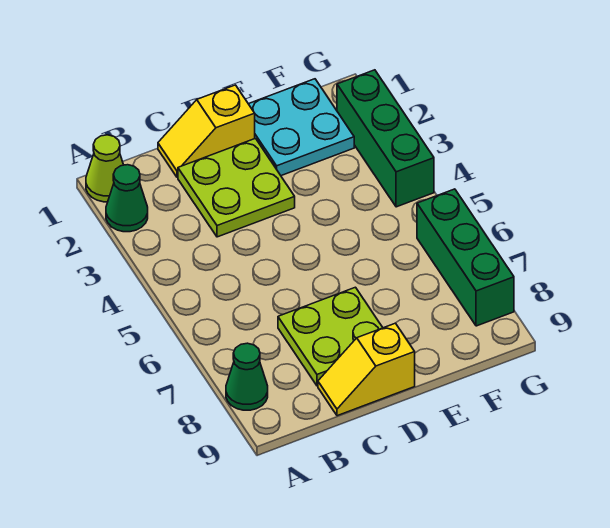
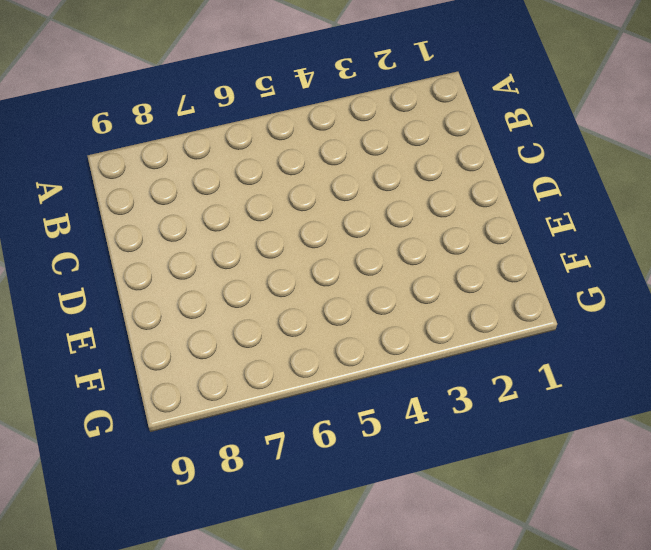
none -> lime cone A1 level 1
none -> green cone A2 level 1

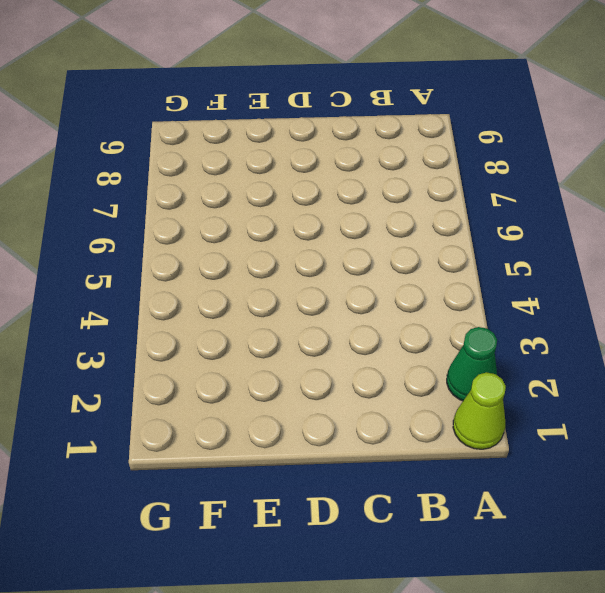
none -> green cone A8 level 1
none -> yellow slope C1:D1 level 1 top D

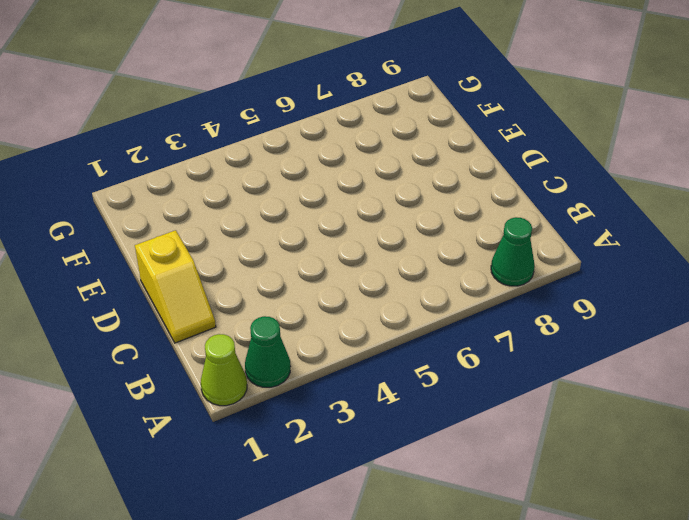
none -> lime plate C2:D3 level 1
none -> lime plate C7:D8 level 1

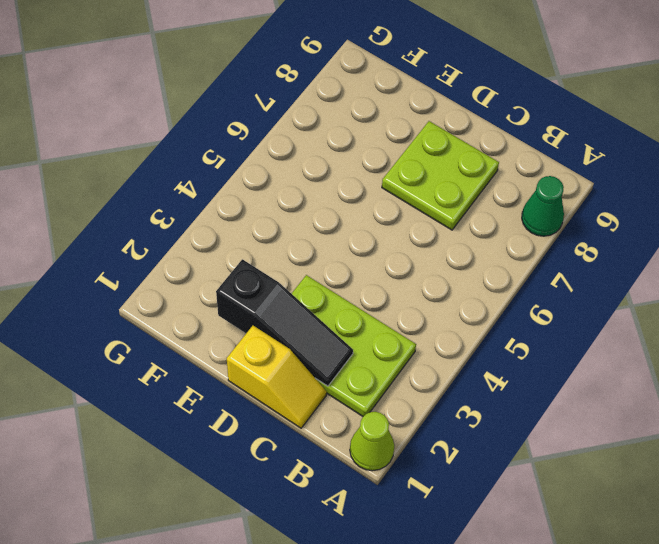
lime plate B2:D3 level 1 -> lime plate C2:D3 level 1
black slope C2:E2 level 2 top E -> none
none -> green cone A2 level 1
none -> yellow slope C9:D9 level 1 top D

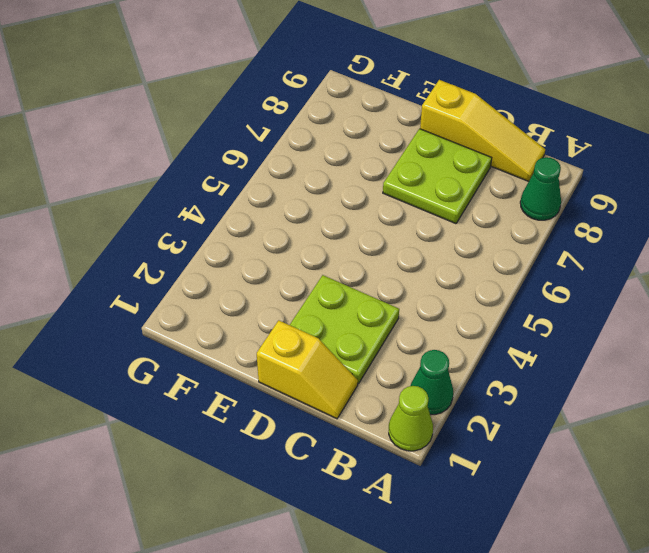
yellow slope B9:D9 level 1 top D -> yellow slope C9:D9 level 1 top D
none -> cyan plate E1:F2 level 1
none -> green brick G2:G4 level 1

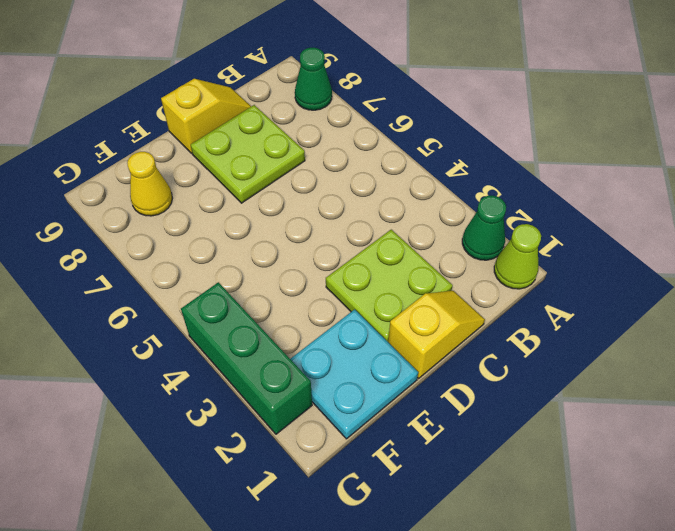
yellow cone F8 level 1 -> none
none -> green brick G6:G8 level 1

